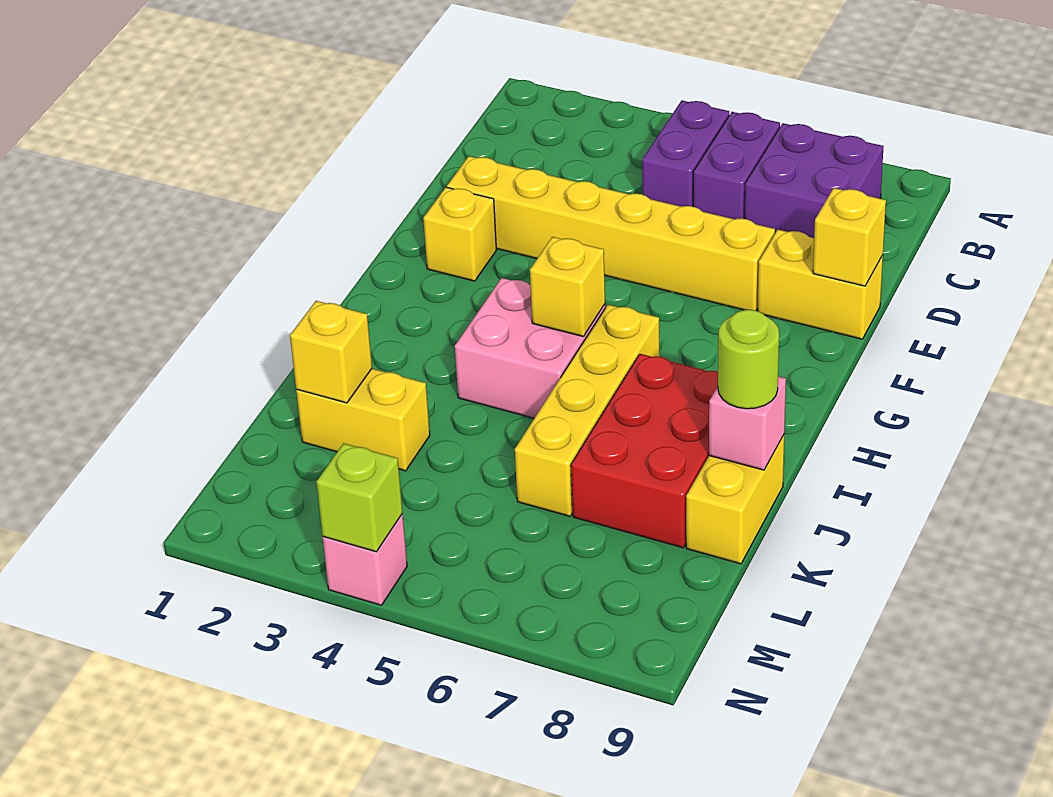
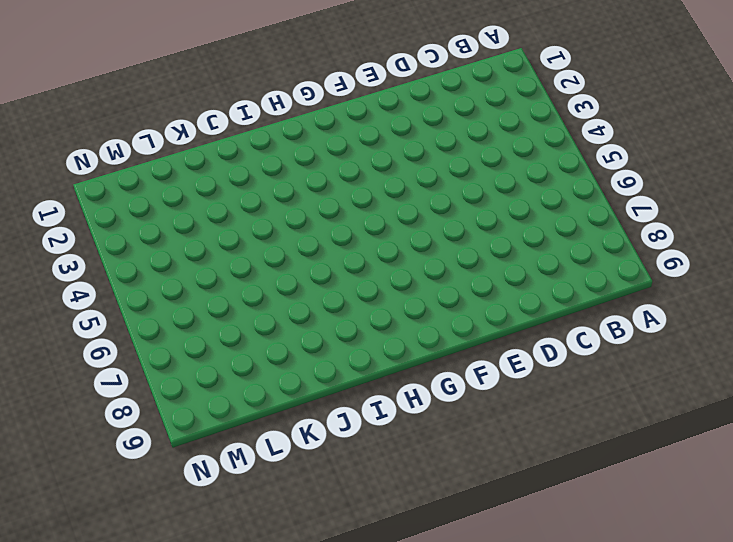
none -> purple brick B5:C5 level 1
none -> purple brick B6:C6 level 1
none -> purple brick B7:C8 level 1

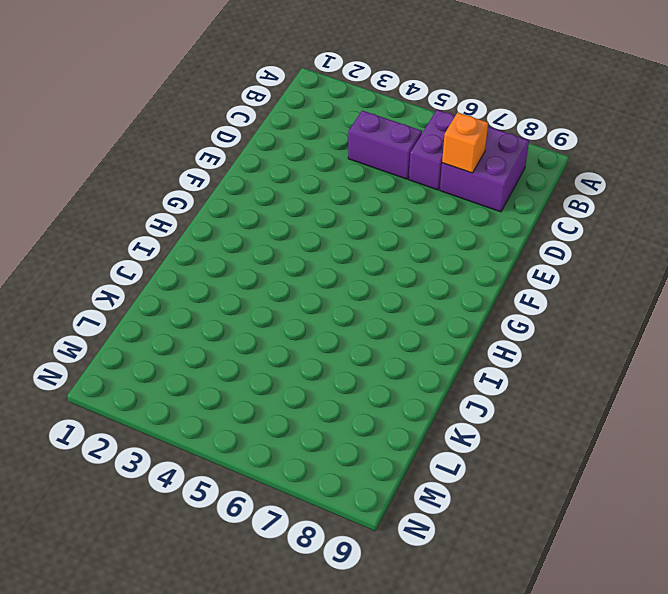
purple brick C4:C5 level 1 -> purple brick B5:C5 level 1
orange brick C7 level 2 -> none
none -> yellow brick E2:E7 level 1
none -> yellow brick E8:E9 level 1
none -> yellow brick F2 level 1

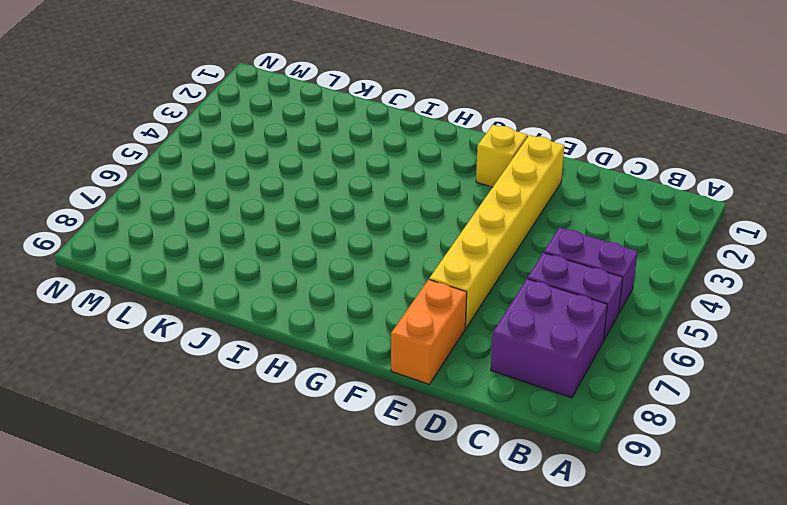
orange brick E8:E9 level 1 -> yellow brick E8:E9 level 1
none -> pink brick H4:I5 level 1
none -> yellow brick H6:K6 level 1
none -> red brick I7:K8 level 1

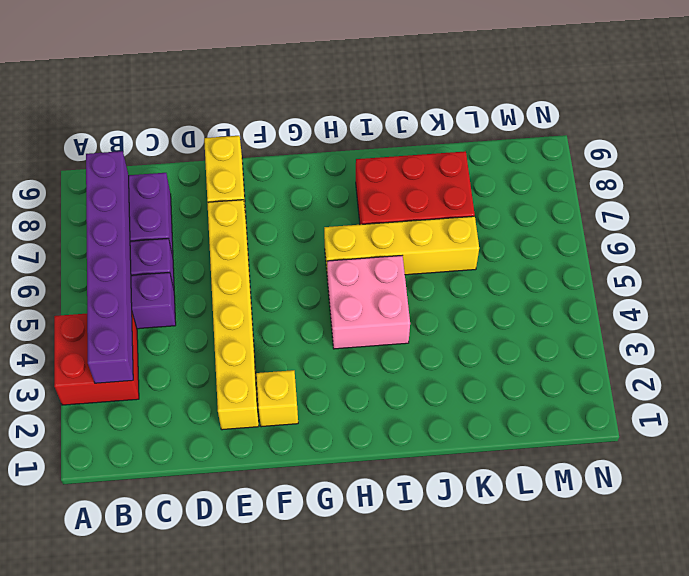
red brick A3:B4 level 1 -> none
purple brick B3:B8 level 2 -> none
none -> yellow brick J9:K9 level 1
none -> yellow brick K2:K3 level 1
none -> pink brick N4 level 1

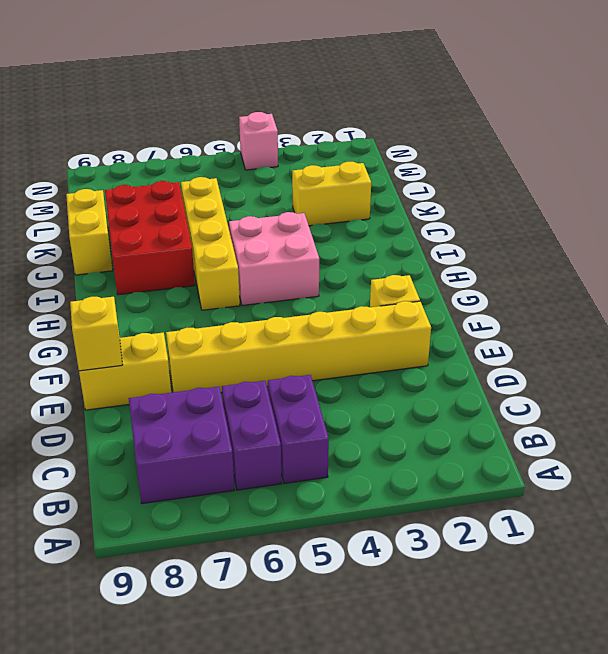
none -> yellow brick H5 level 2
none -> pink brick J9 level 2
none -> yellow brick K2 level 2

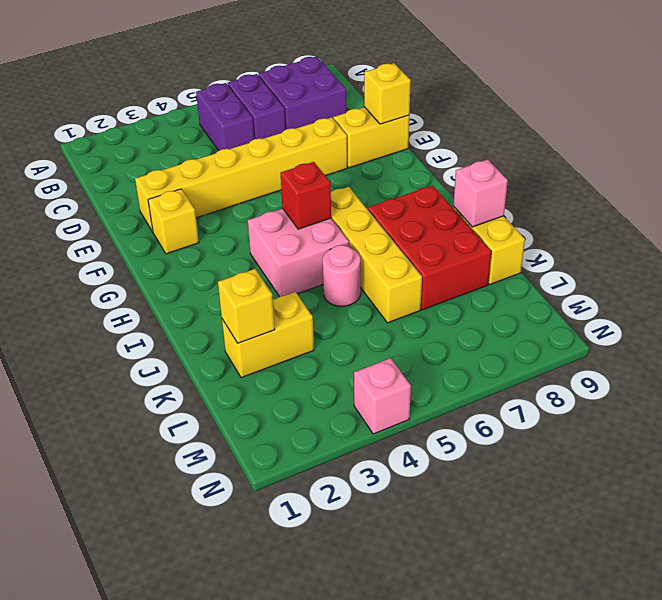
red brick H5 level 2 -> yellow brick H5 level 2
pink round brick J5 level 1 -> none
none -> lime brick N4 level 2
none -> lime round brick J9 level 3

